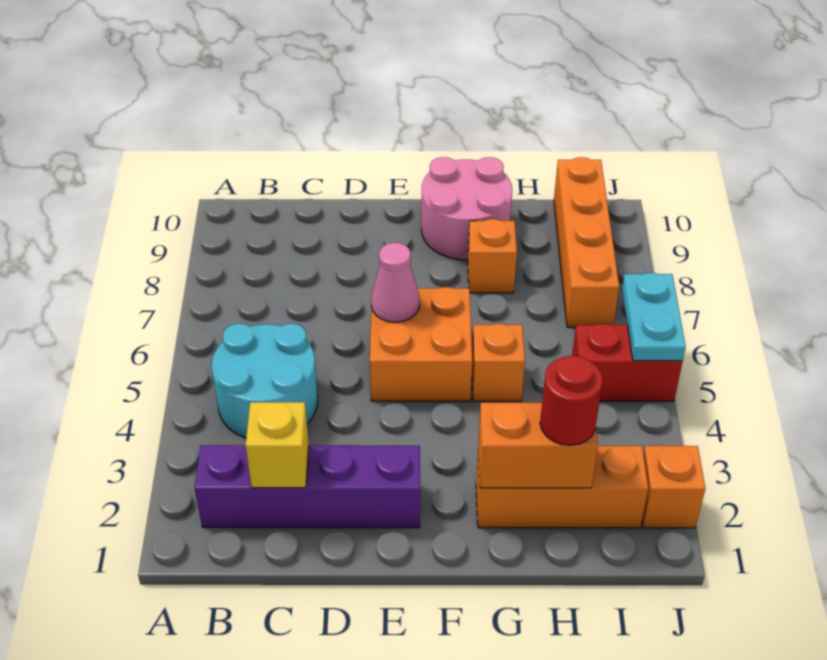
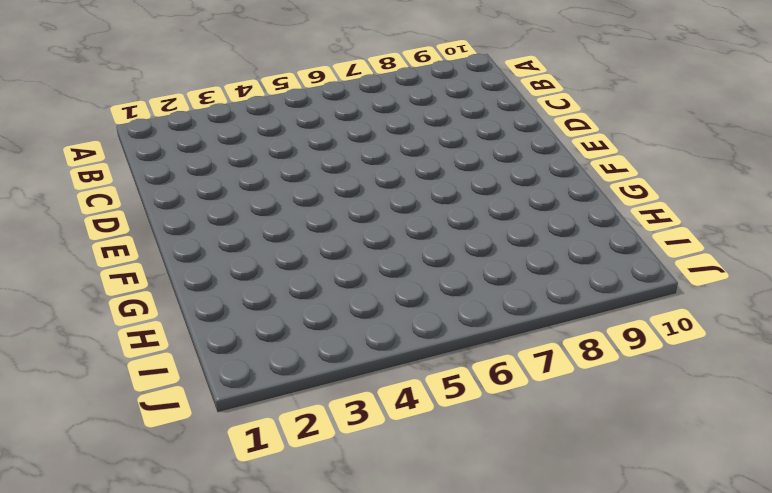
none -> purple brick B2:E2 level 1
none -> cyan round brick B4:C5 level 1
none -> orange brick E5:F6 level 1

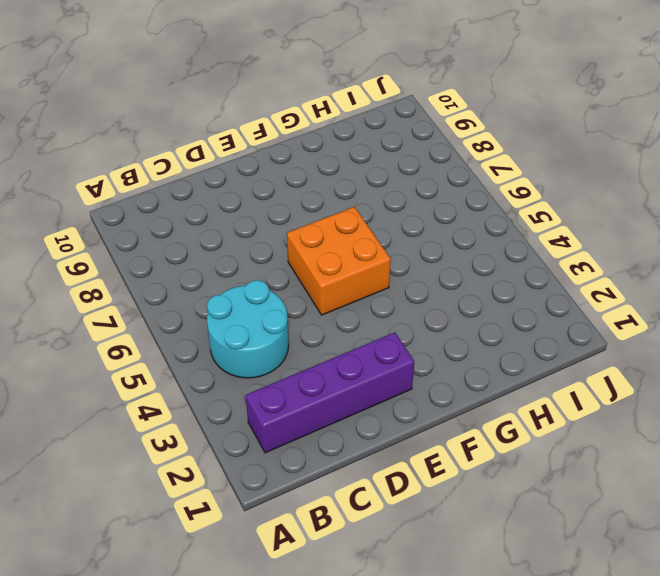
none -> pink round brick F9:G10 level 1
none -> orange brick G2:I2 level 1
none -> orange brick G5 level 1

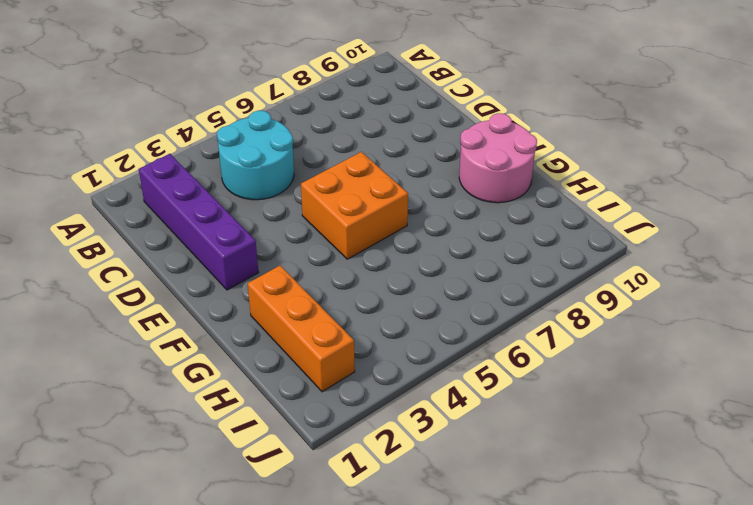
none -> orange brick G5 level 1
none -> orange brick G8 level 1
none -> red brick I5:J5 level 1

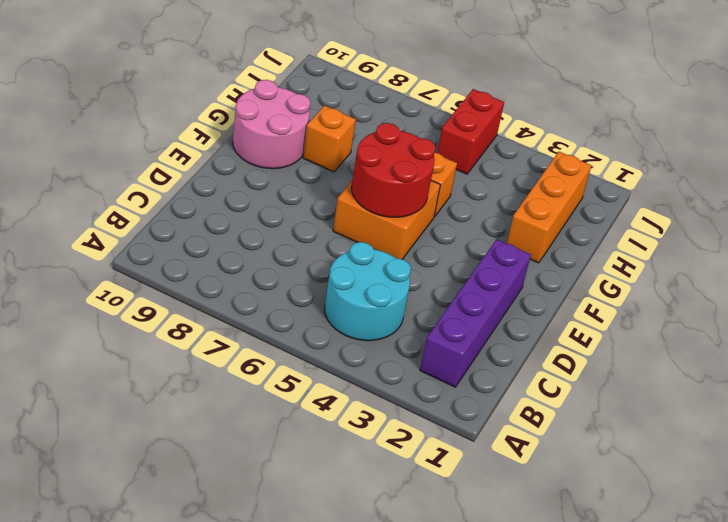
red round brick E5:F6 level 2 -> pink cone E6 level 2
none -> orange brick I7:I10 level 1
none -> orange brick J2 level 1
none -> yellow brick C2 level 2

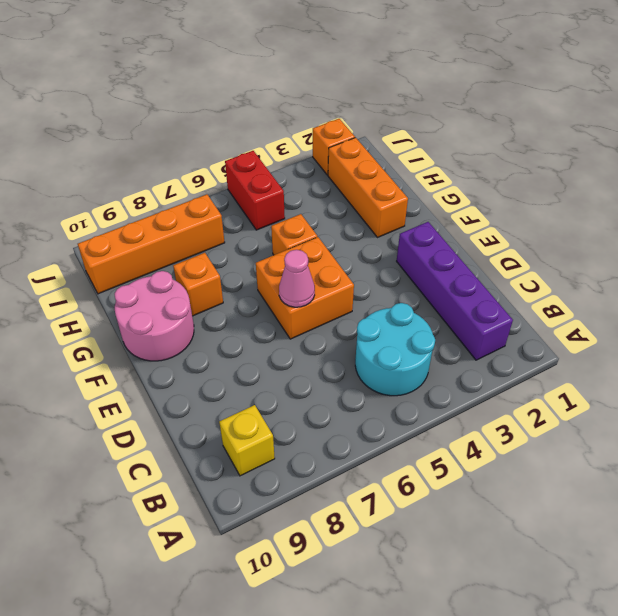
yellow brick B9 level 1 -> yellow brick C2 level 2
none -> orange brick G2:H2 level 2
none -> cyan plate J5:J6 level 2
none -> red round brick H2 level 3

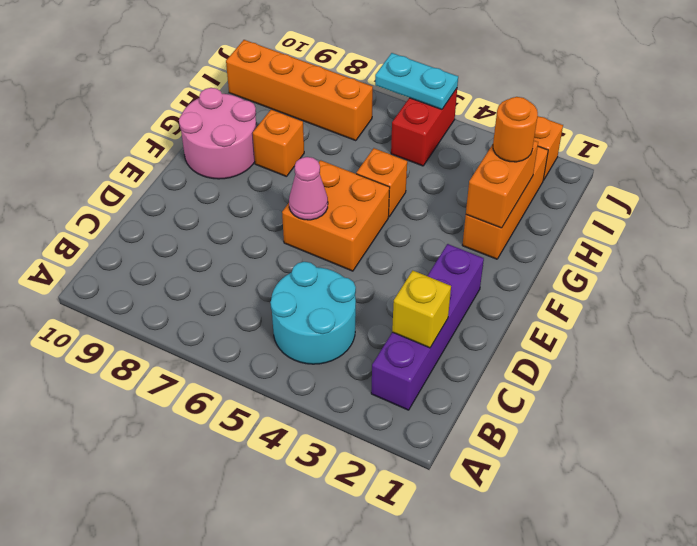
orange round brick H2 level 3 -> red round brick H2 level 3

